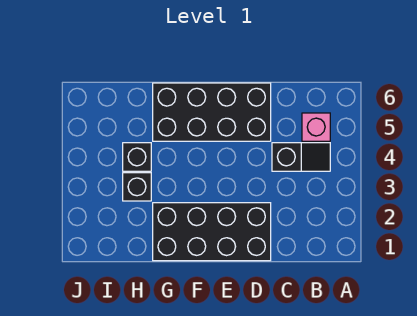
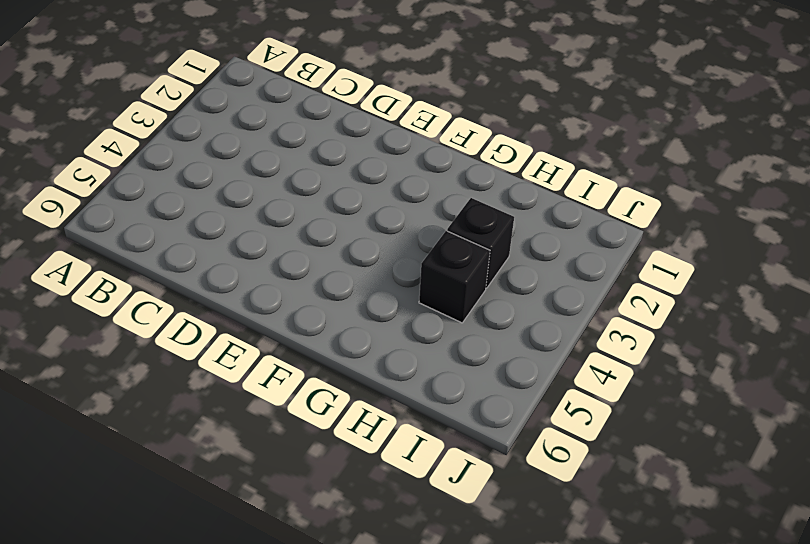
none -> black slope B4:C4 level 1 top C
none -> pink brick B5 level 1

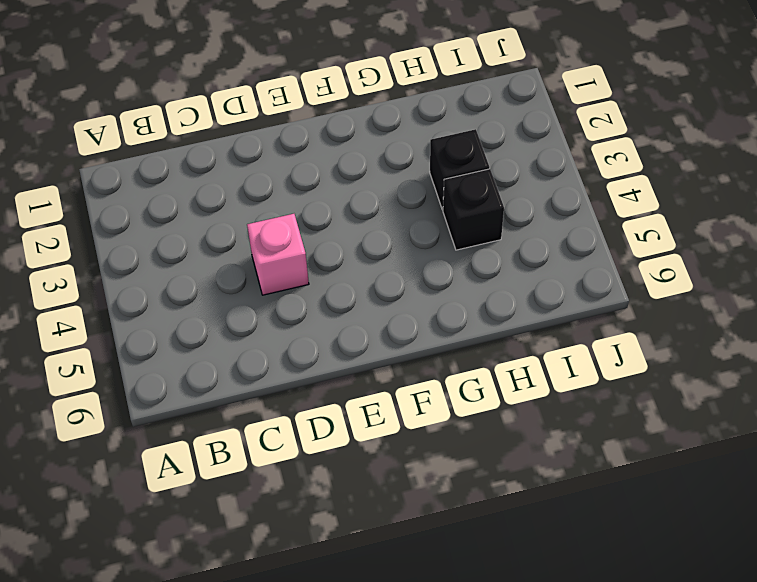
pink brick D4 level 1 -> pink brick B5 level 1
none -> black slope B4:C4 level 1 top C
none -> black brick D1:G2 level 1

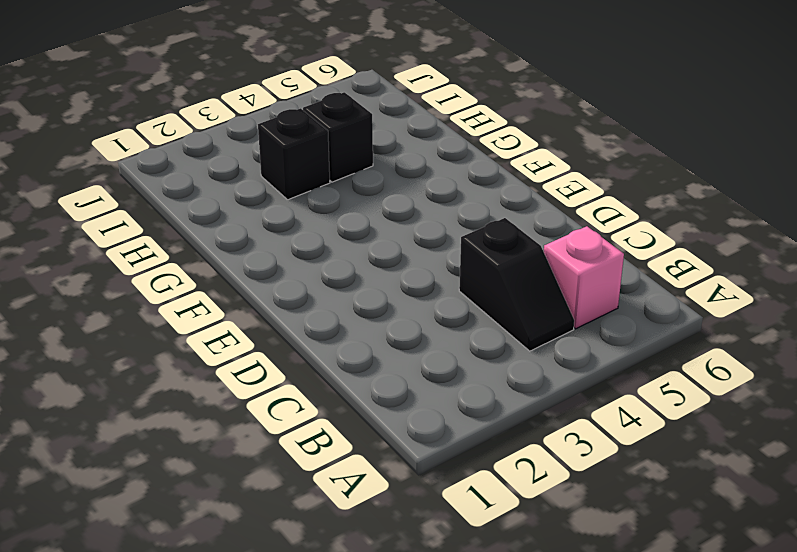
none -> black brick D1:G2 level 1
none -> black brick D5:G6 level 1

